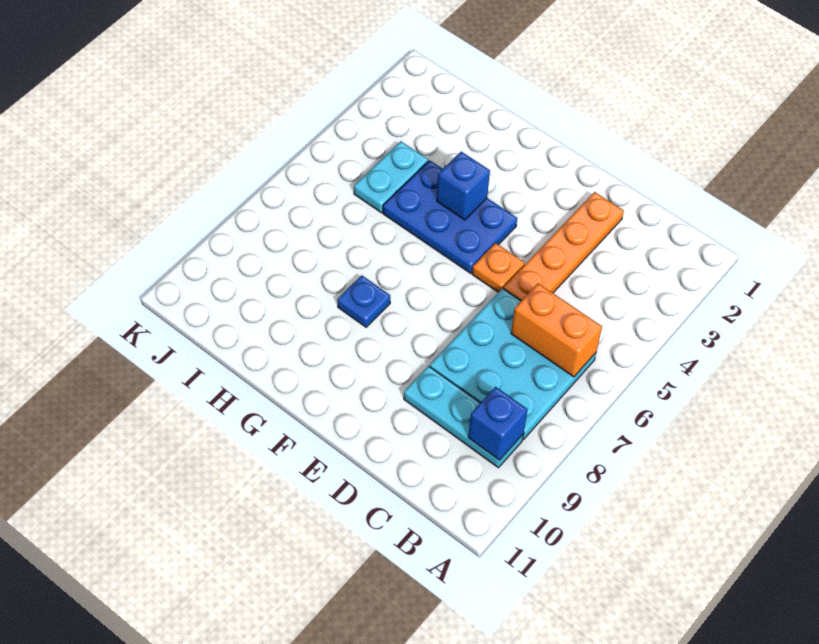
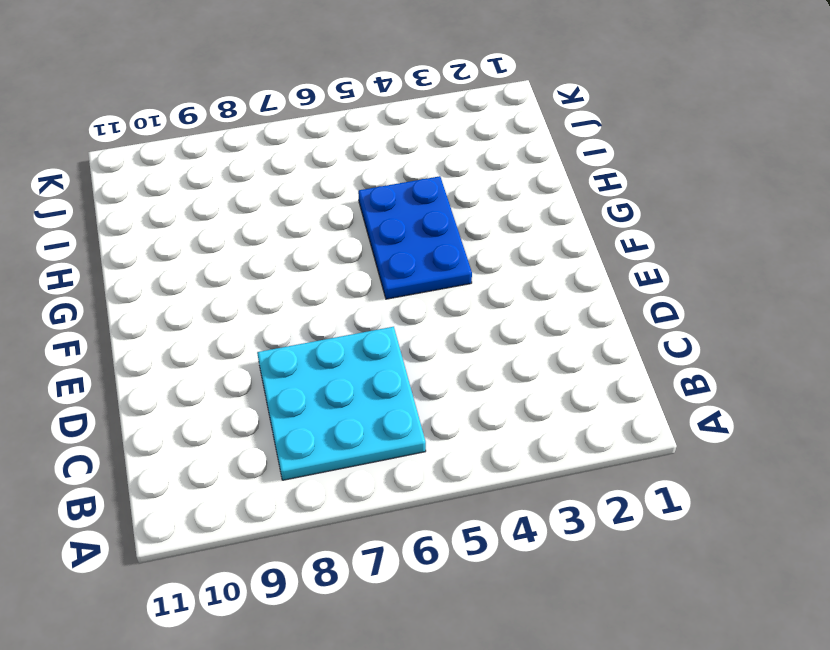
none -> cyan plate B9:D9 level 1
none -> orange plate D2:D5 level 1

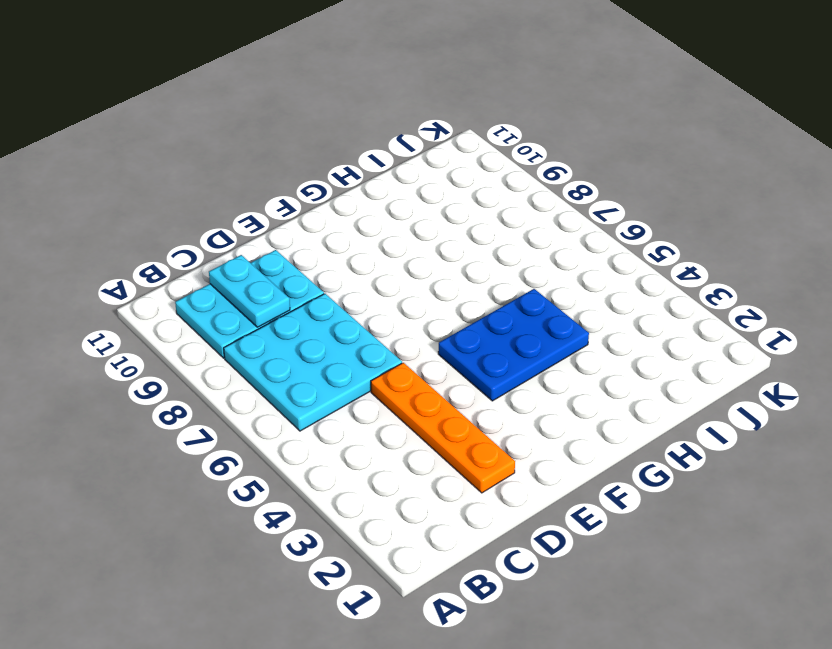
cyan plate B9:D10 level 1 -> cyan plate B9:D9 level 1
cyan plate C9:C10 level 2 -> cyan plate I4:I5 level 1
none -> orange plate E5 level 1
none -> blue plate G8 level 1

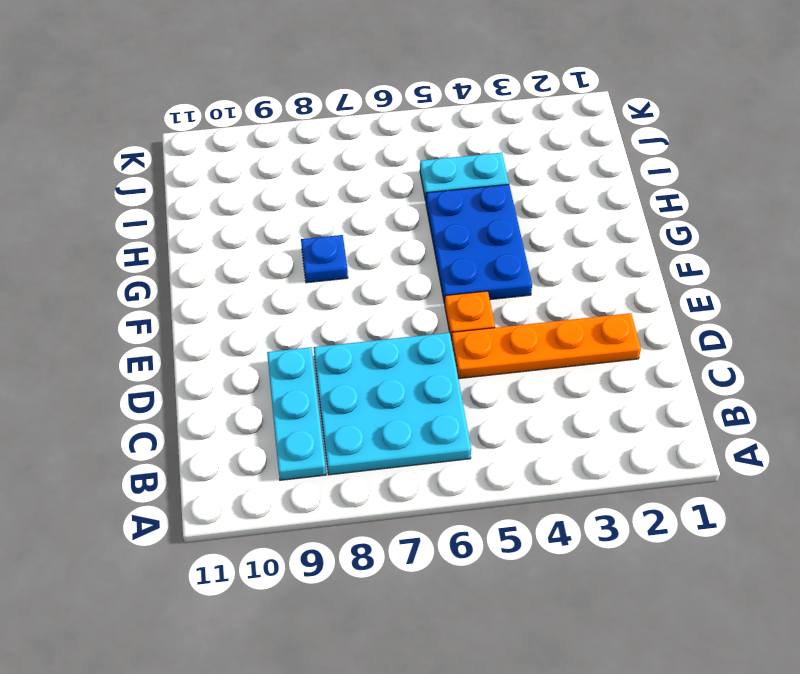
none -> orange brick B6:C6 level 2
none -> blue brick B9 level 2

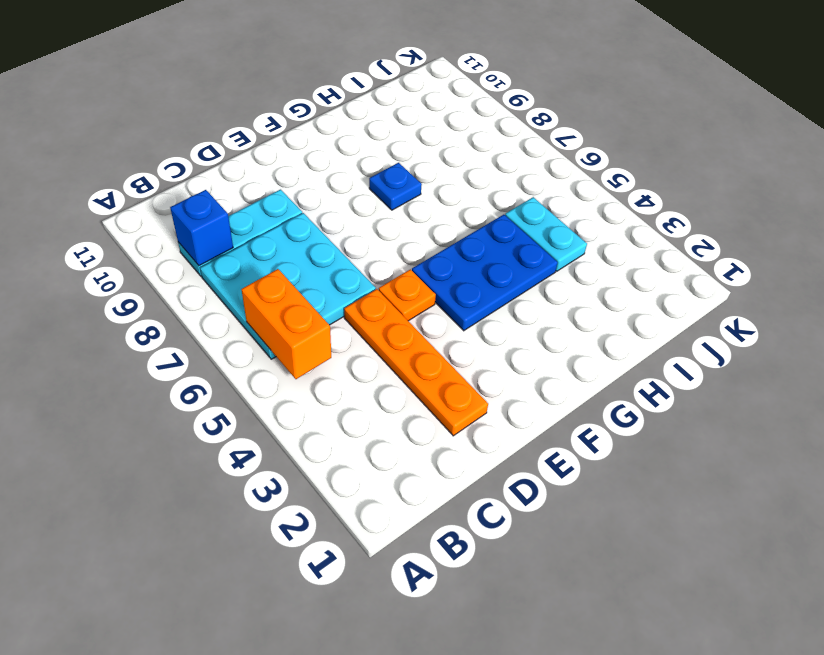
orange brick B5:B6 level 2 -> orange brick B6:C6 level 2
none -> blue brick G4 level 2

